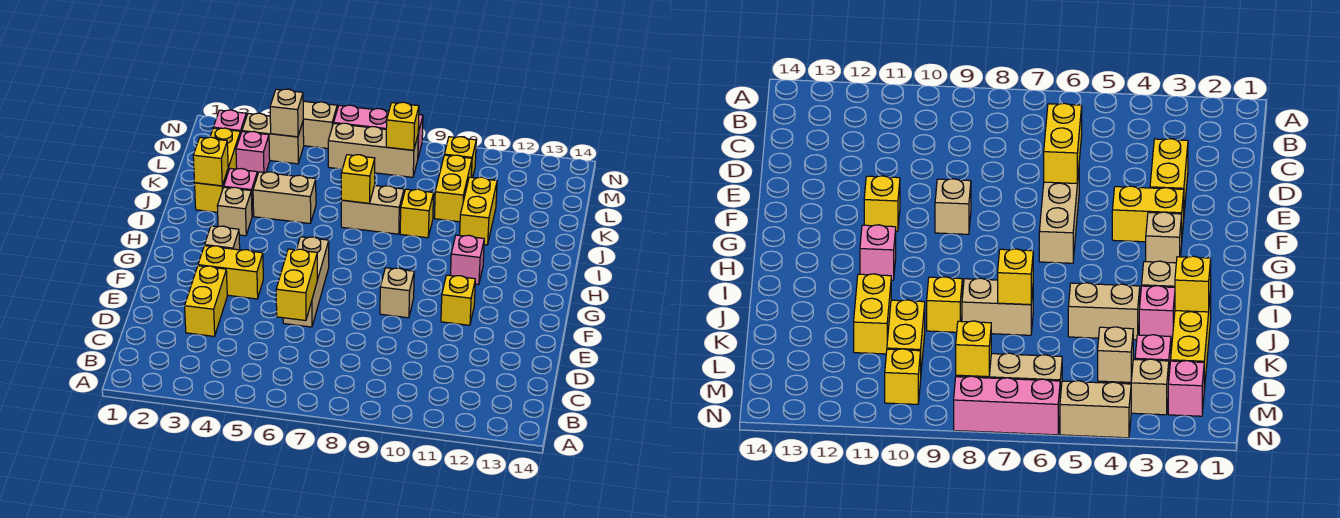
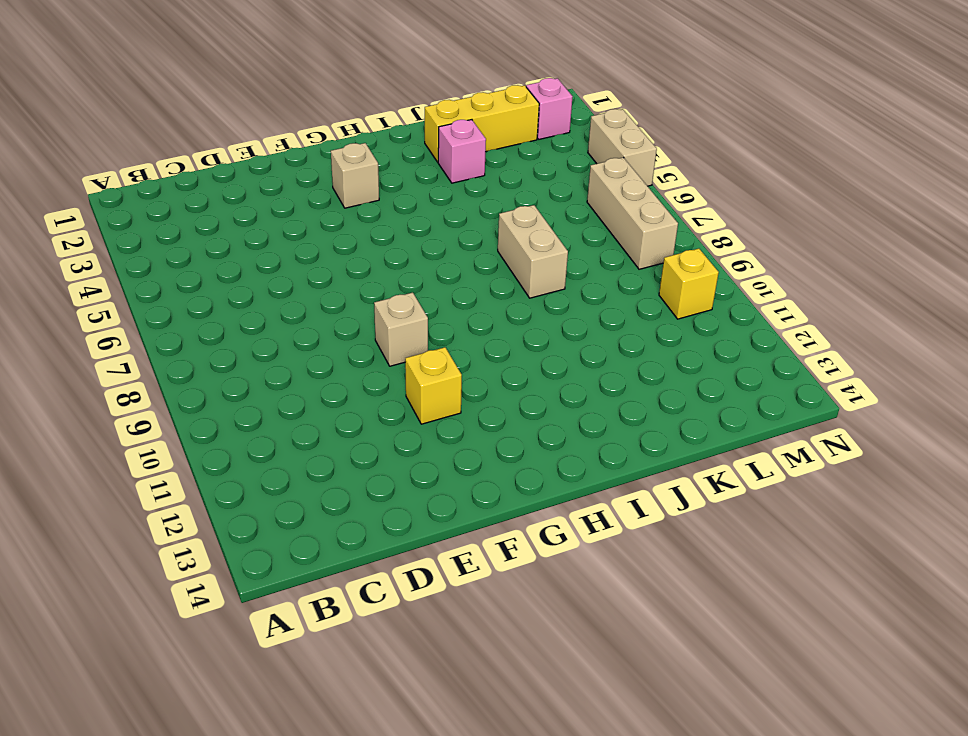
none -> yellow brick D3:E3 level 1
none -> tan brick E6:G6 level 1
none -> yellow brick F3:F4 level 1

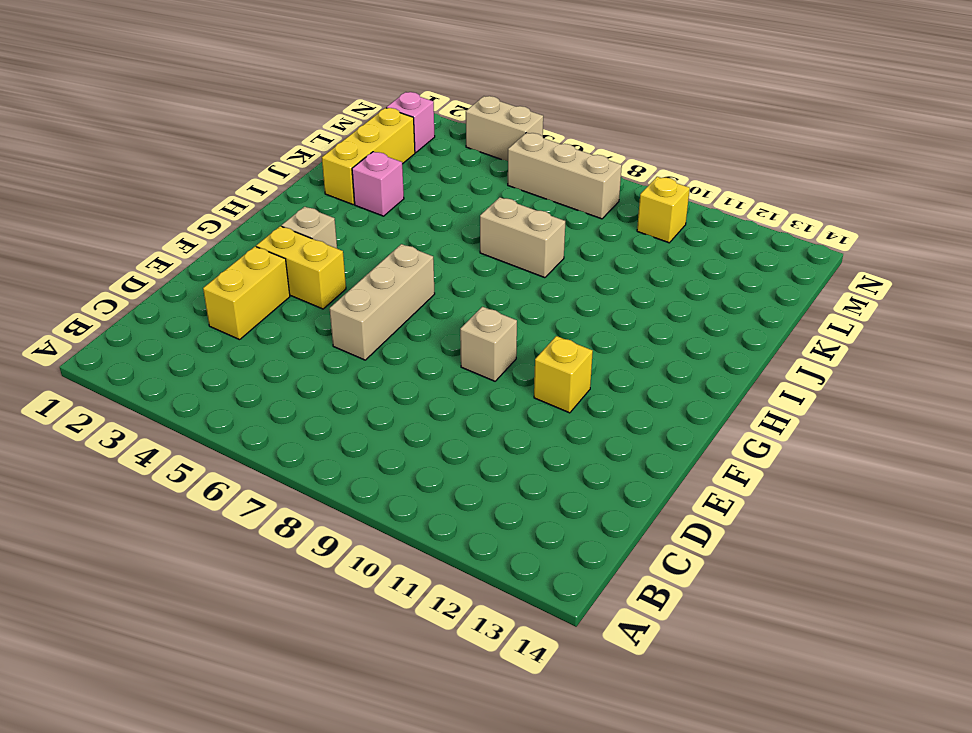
none -> pink brick H11 level 1
none -> tan brick I3 level 1
none -> tan brick J4:J5 level 1

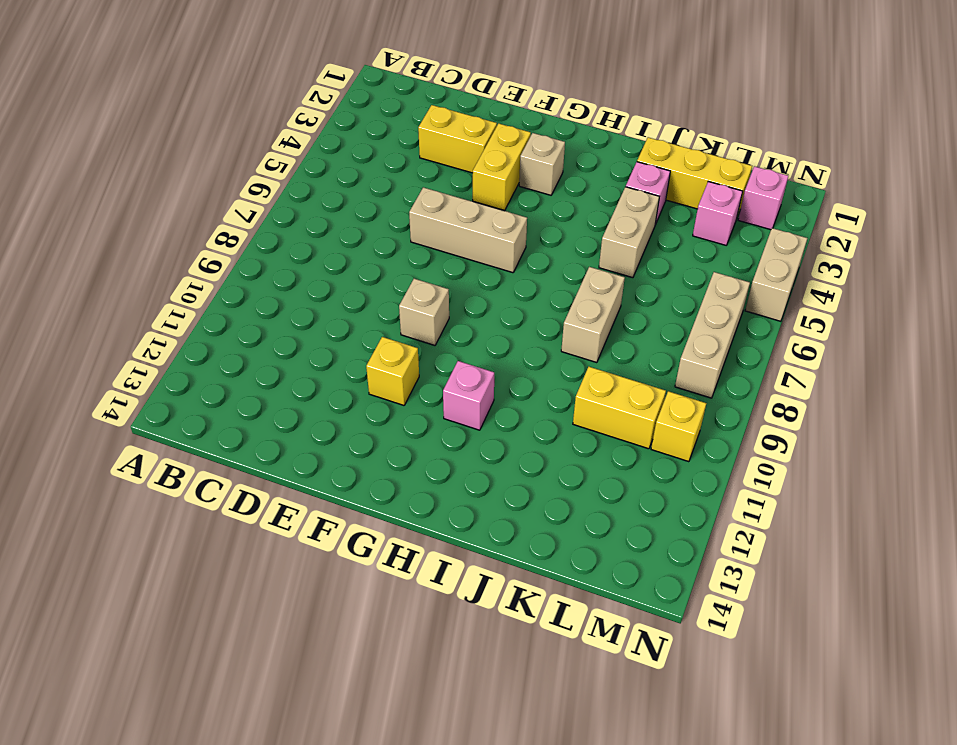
none -> tan brick I3 level 1
none -> yellow brick J9 level 1
none -> yellow brick J11:K11 level 1

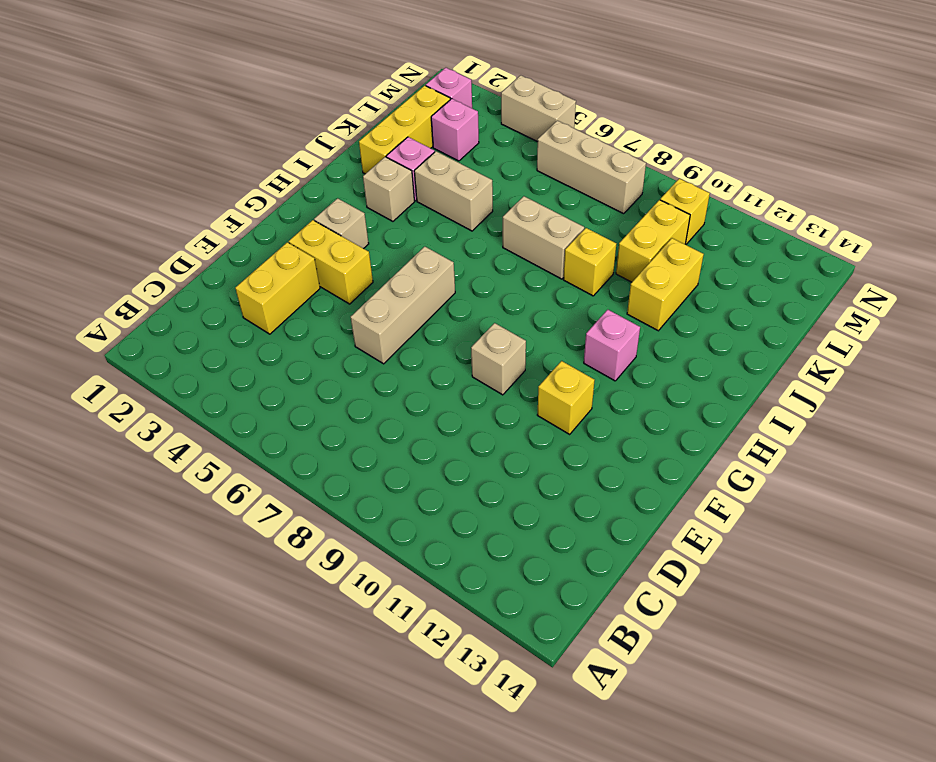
none -> tan brick M3:M4 level 1
none -> pink brick N6:N8 level 1
none -> yellow brick D6:E6 level 2

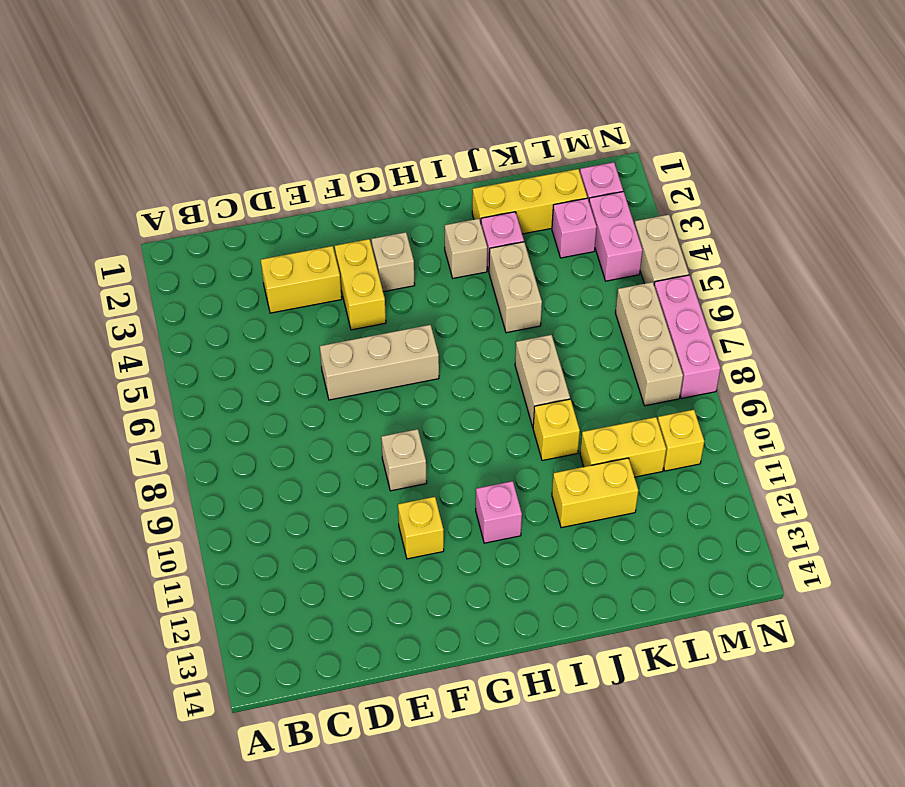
pink brick M3:M4 level 1 -> tan brick M3:M4 level 1
none -> yellow brick D6:E6 level 2
none -> yellow brick J2 level 2
none -> yellow brick J7 level 2

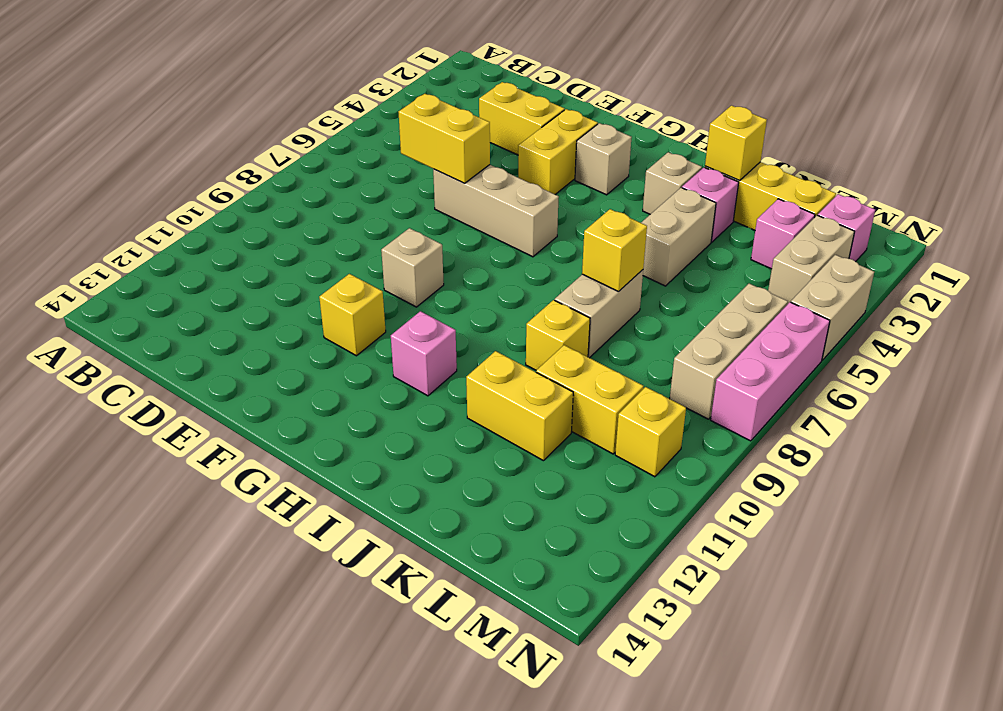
none -> tan brick M4 level 2
none -> yellow brick M8 level 2

